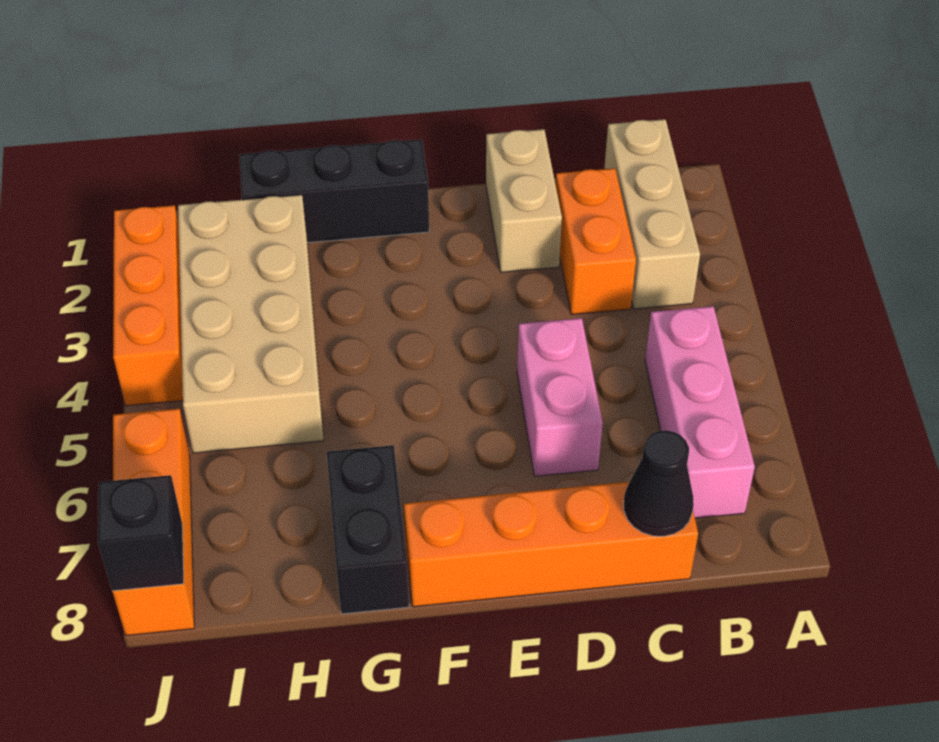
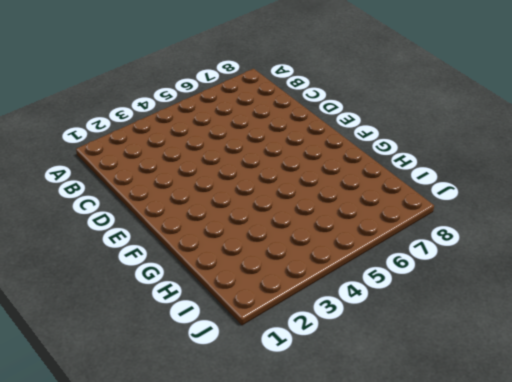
none -> tan brick B1:B3 level 1
none -> pink brick B5:B7 level 1
none -> orange brick C2:C3 level 1

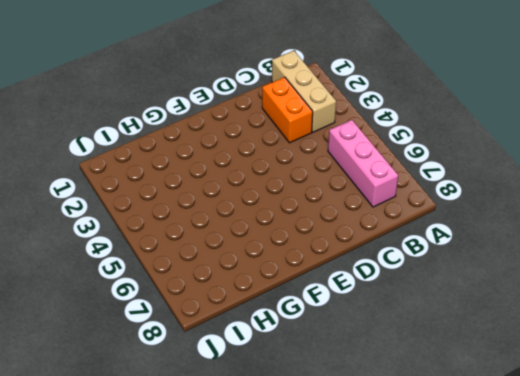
none -> orange brick C8:F8 level 1
none -> tan brick D1:D2 level 1
none -> pink brick D5:D6 level 1

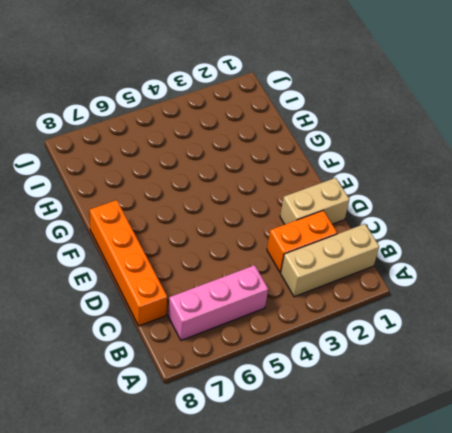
none -> pink brick D5:D6 level 1
none -> black brick F1:H1 level 1
none -> black brick G7:G8 level 1

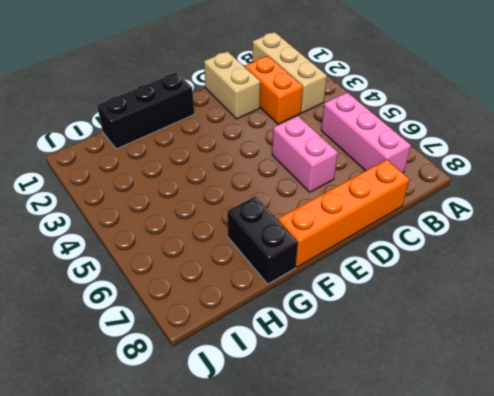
none -> tan brick H2:I5 level 1
none -> orange brick J2:J4 level 1
none -> orange brick J6:J8 level 1

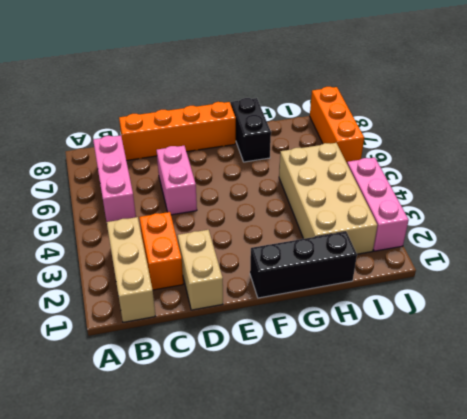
pink brick J2:J4 level 1 -> orange brick J2:J4 level 1
none -> black cone C8 level 2
none -> black brick J8 level 2

